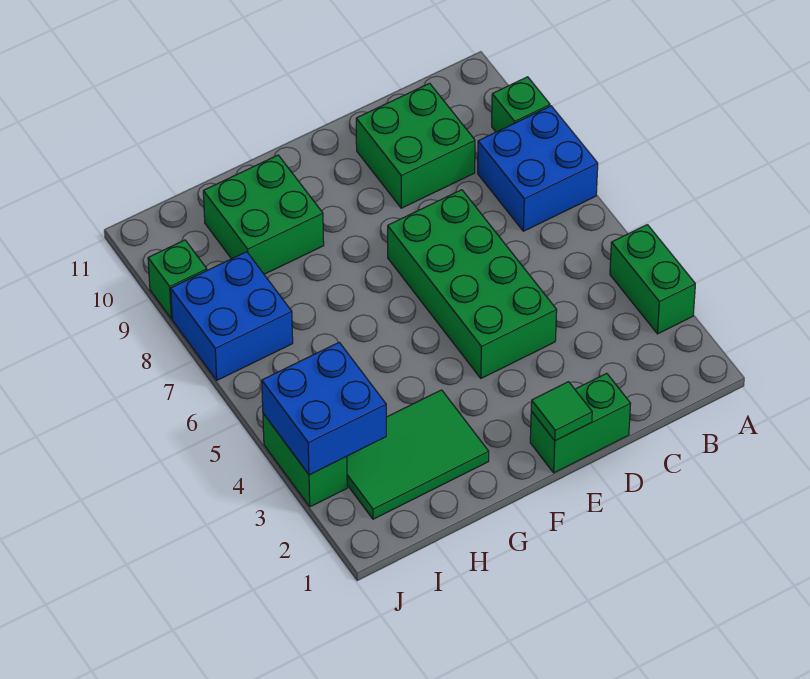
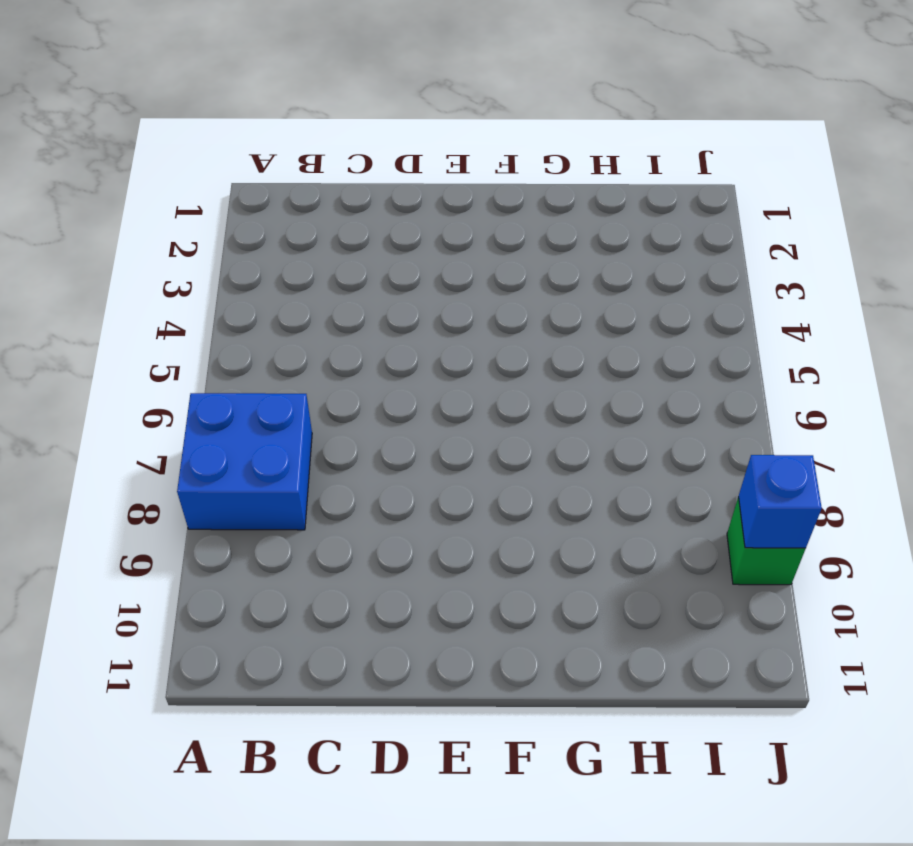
blue brick J9 level 2 -> none
none -> green brick A3:A4 level 1
none -> green brick A9 level 1
none -> green brick C9:D10 level 1

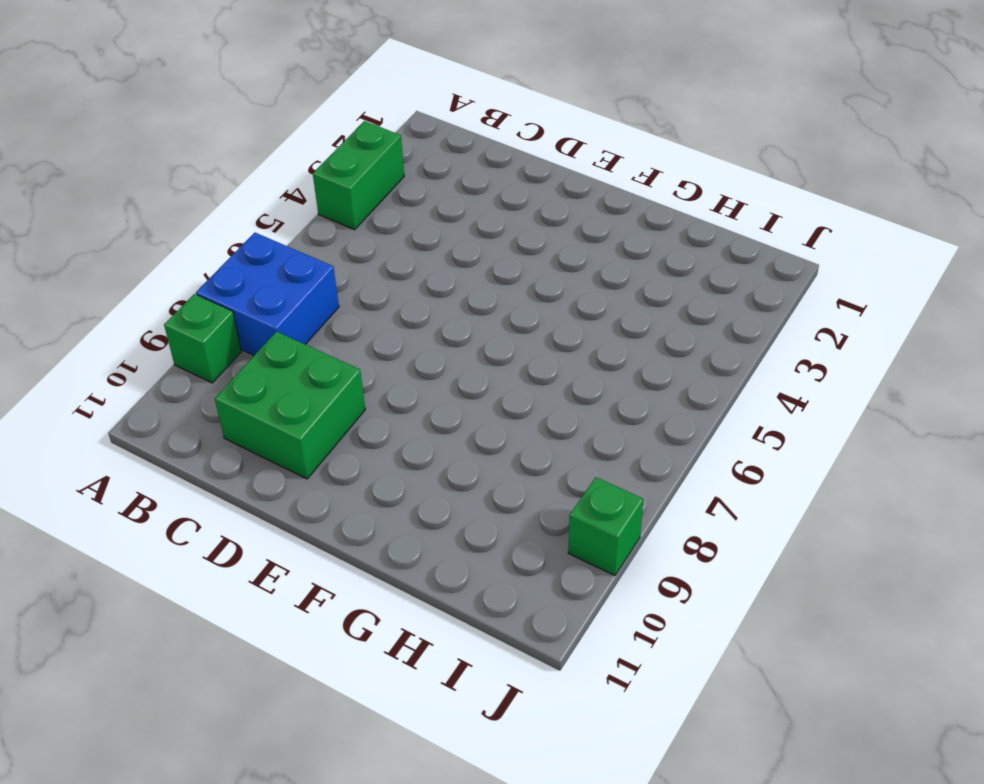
none -> green brick D1:E1 level 1
none -> green brick D4:E7 level 1
none -> green tile G2:I3 level 1

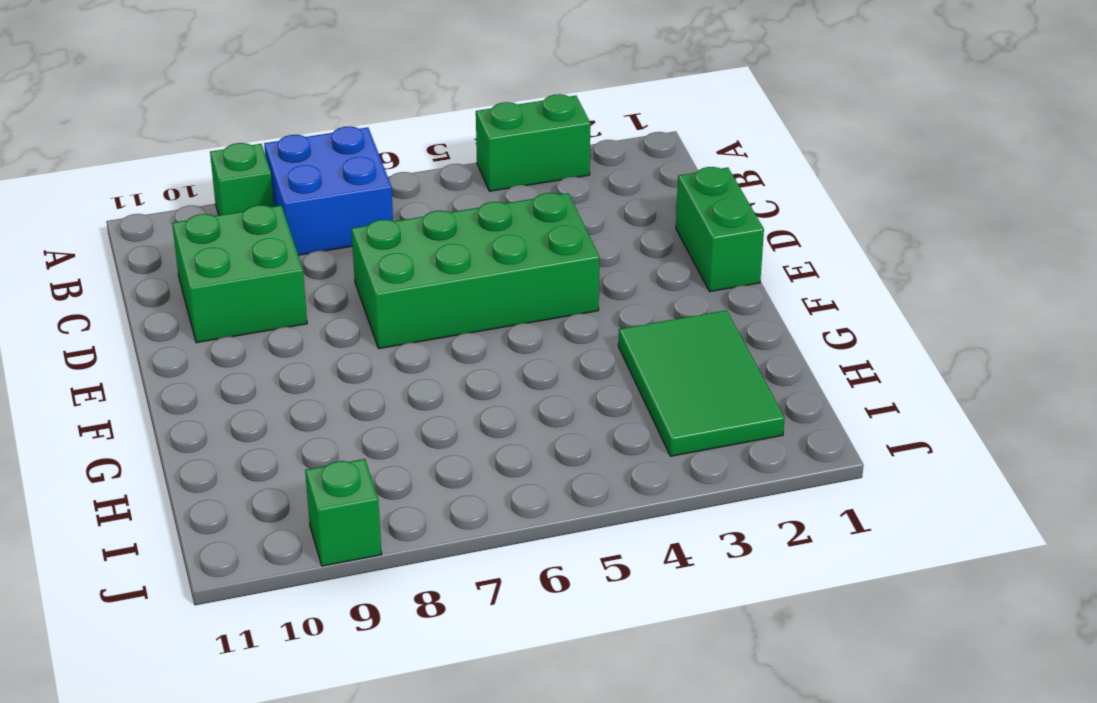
none -> green brick G9:H10 level 1
none -> blue brick I7:J8 level 1
none -> green brick J3:J4 level 1

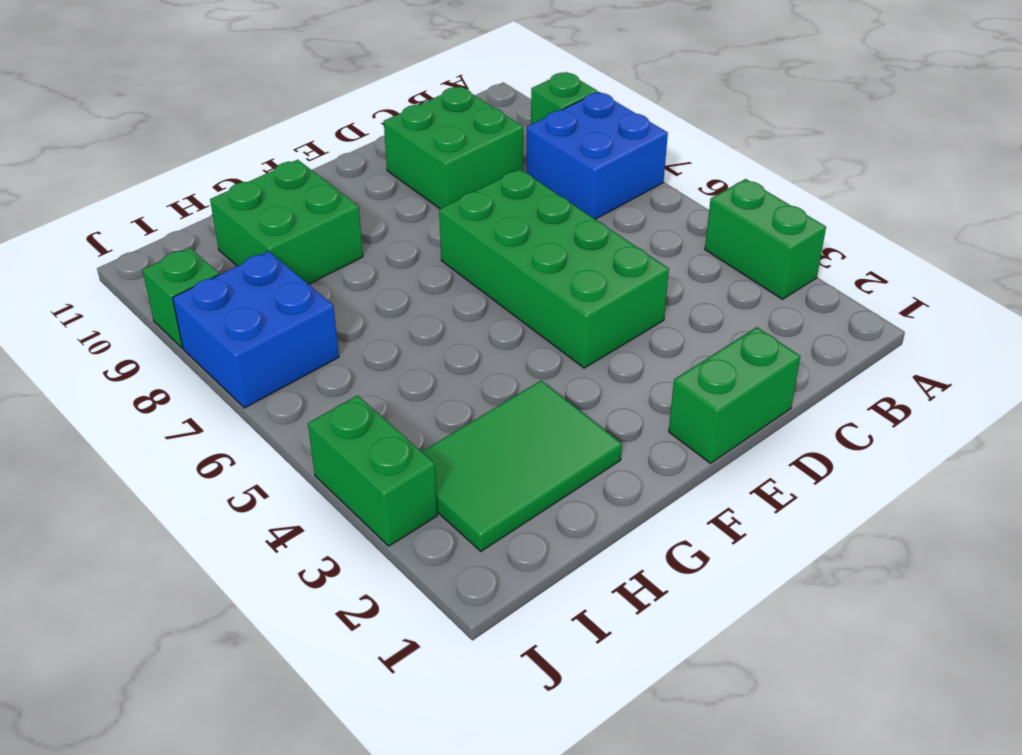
none -> green tile E1 level 2
none -> blue brick I3:J4 level 2

